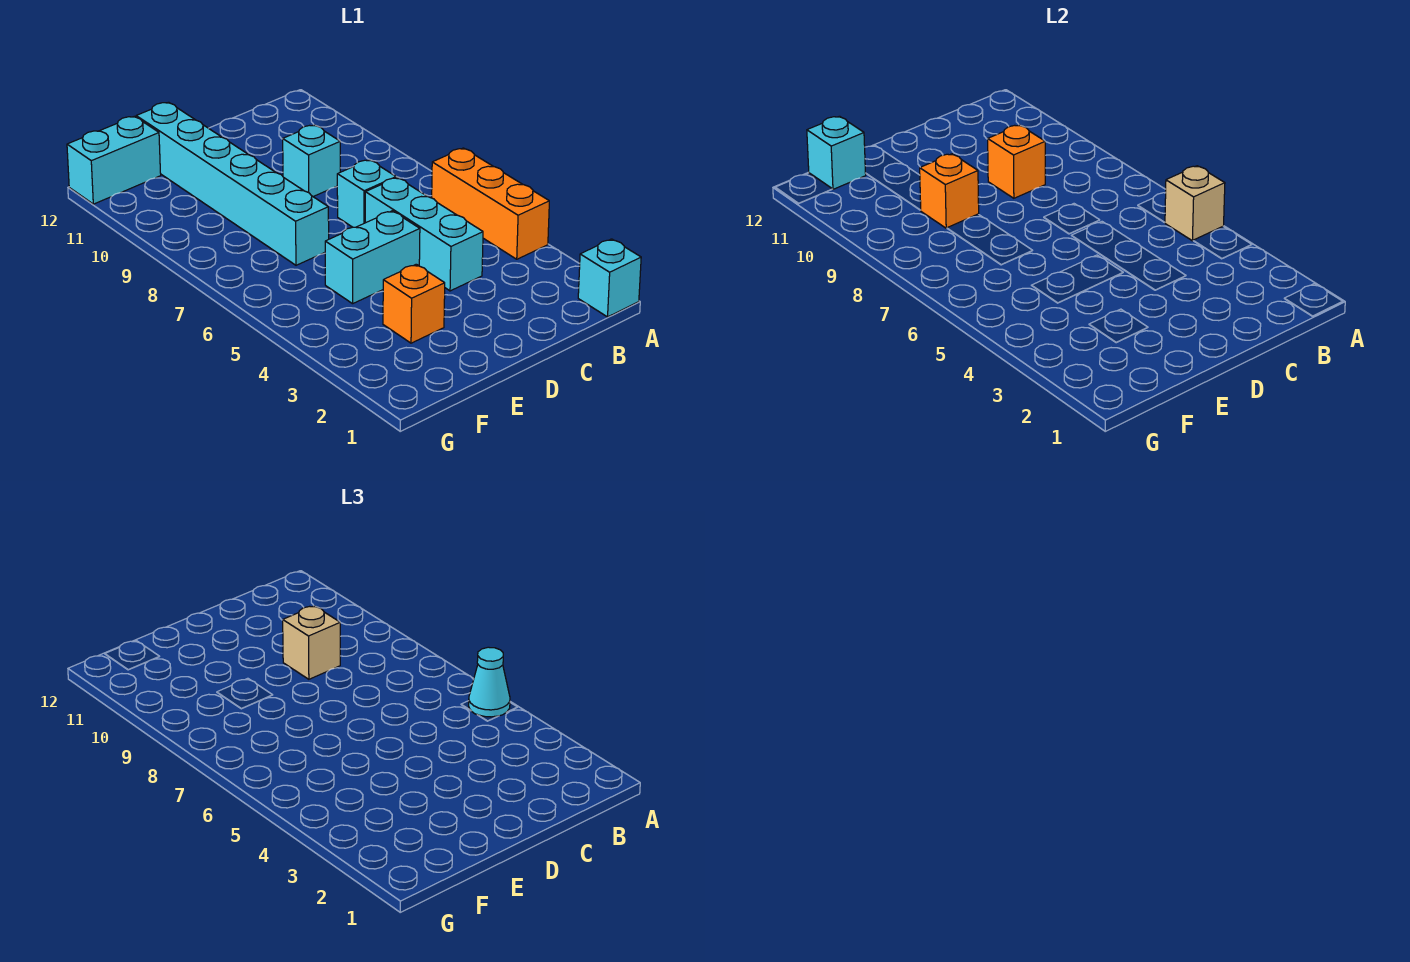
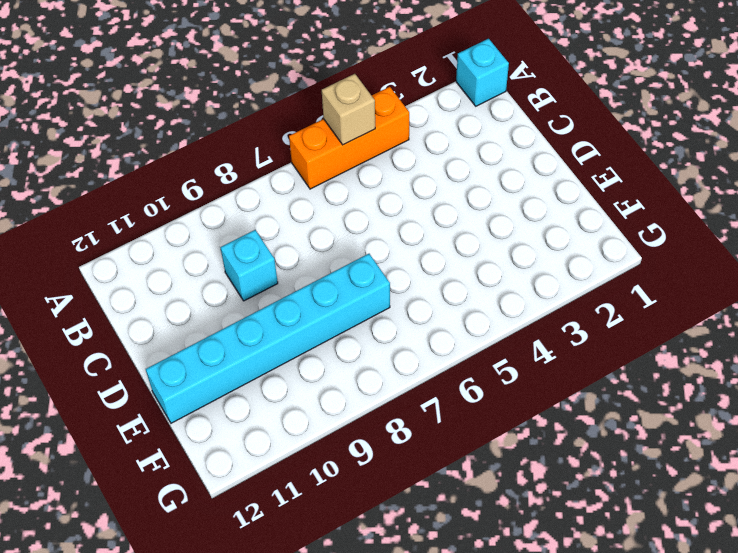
none -> cyan brick C4:C6 level 1
none -> cyan brick C7 level 1
none -> cyan brick D5:E5 level 1

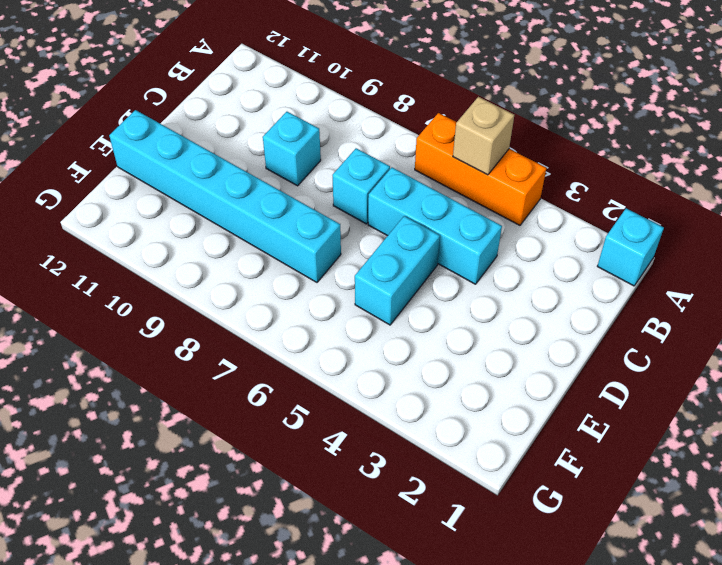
none -> orange brick E3 level 1
none -> cyan brick F12:G12 level 1
none -> orange brick C9 level 2

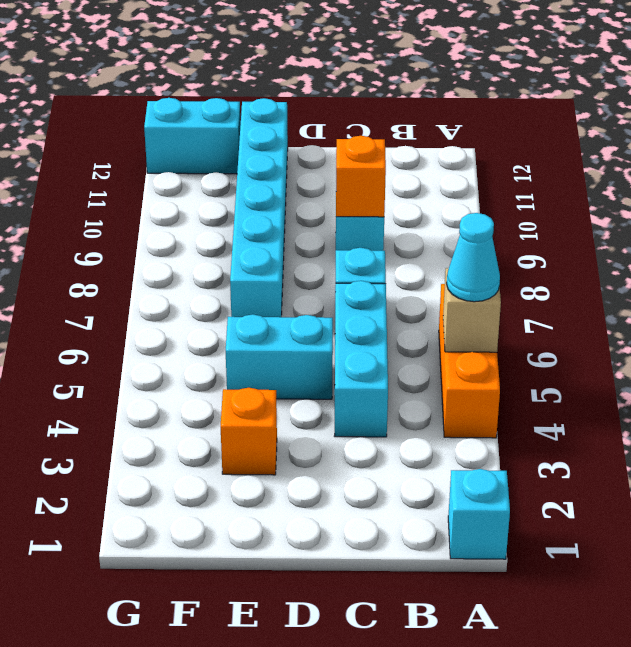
none -> orange brick E9 level 2
none -> cyan brick F12 level 2
none -> tan brick C9 level 3

